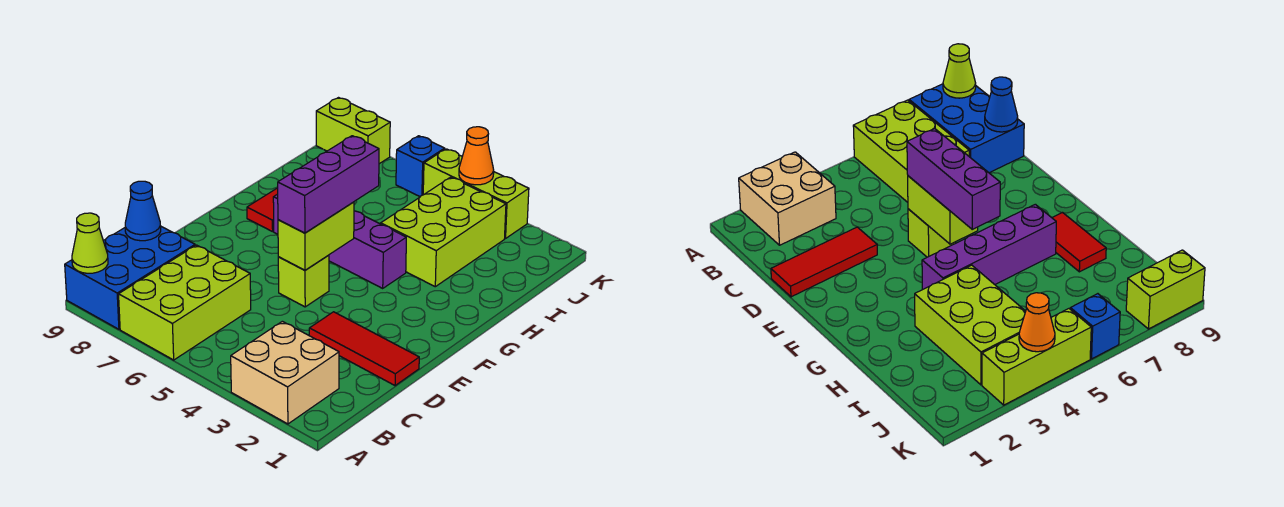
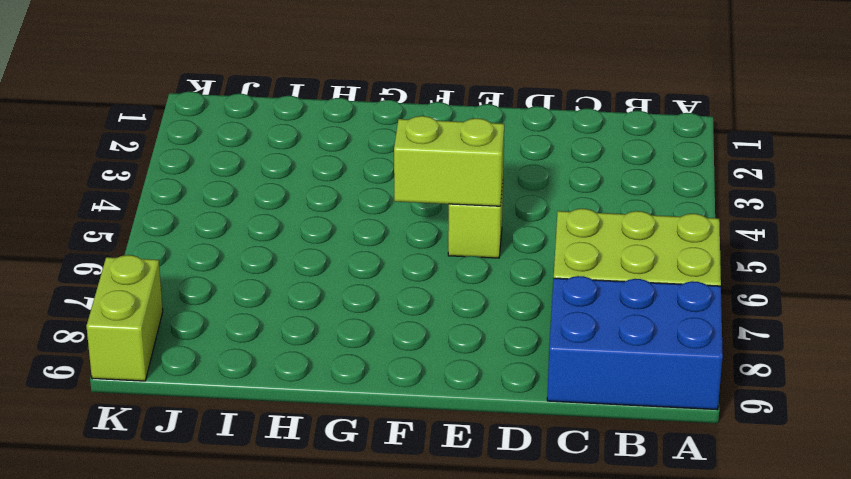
none -> tan brick A2:B3 level 1
none -> red tile D1:D3 level 1
none -> purple brick G4:G7 level 1

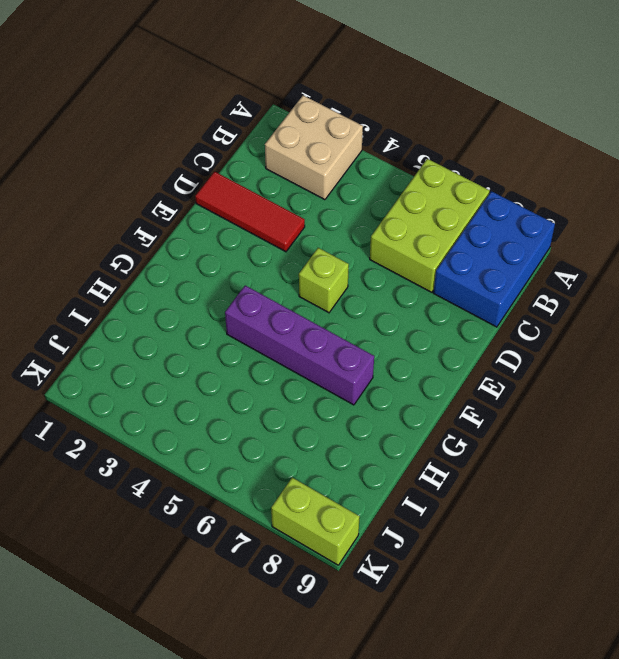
none -> red tile G8:H8 level 1
none -> lime brick H3:J4 level 1
none -> lime brick K3:K5 level 1

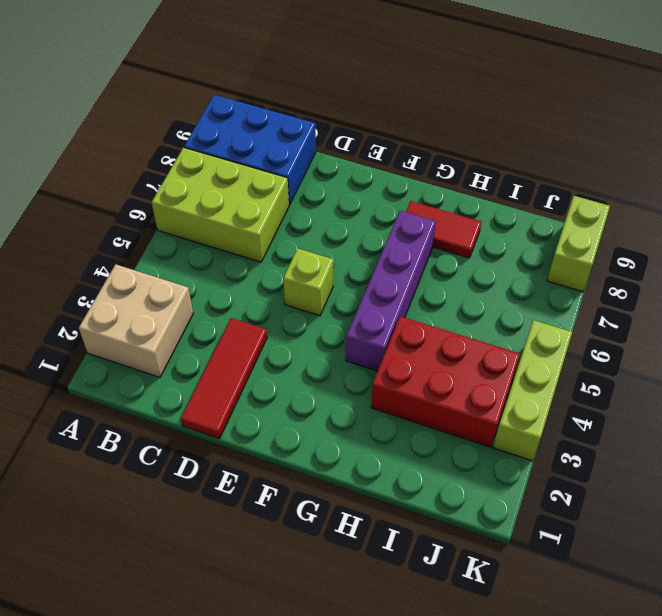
red brick H3:J4 level 1 -> lime brick H3:J4 level 1
none -> blue brick K6 level 1
none -> lime cone A9 level 2
none -> blue cone C9 level 2

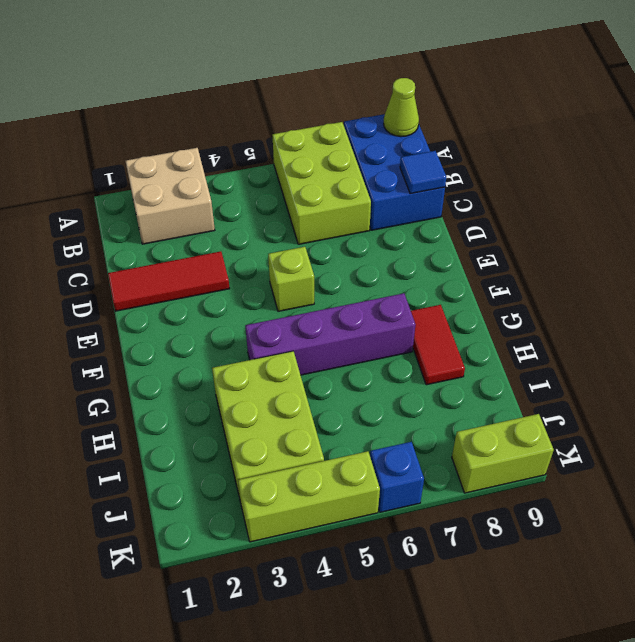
blue tile C9 level 2 -> blue cone C9 level 2
none -> lime brick E5:F5 level 2
none -> orange cone K4 level 2
none -> purple brick E5:G5 level 3

